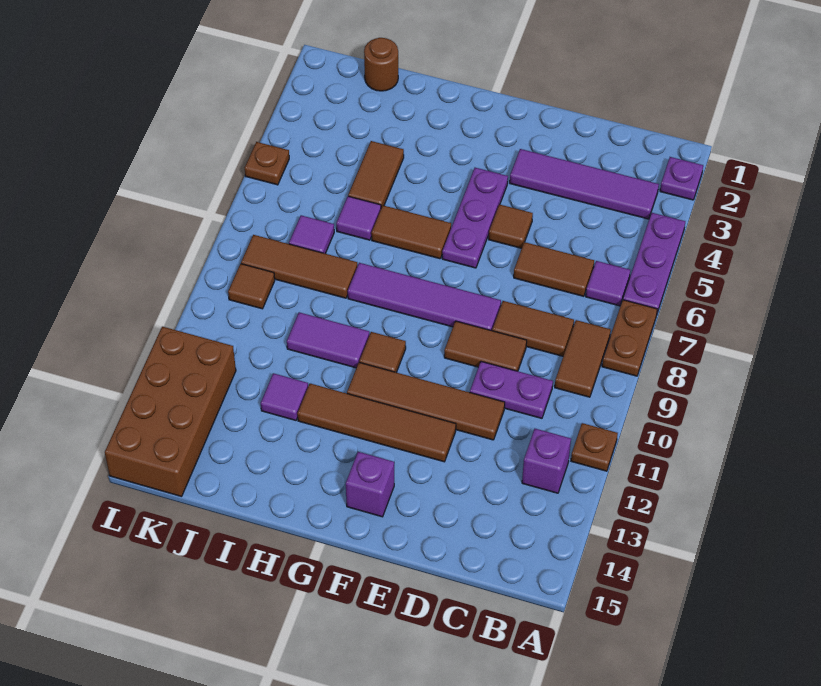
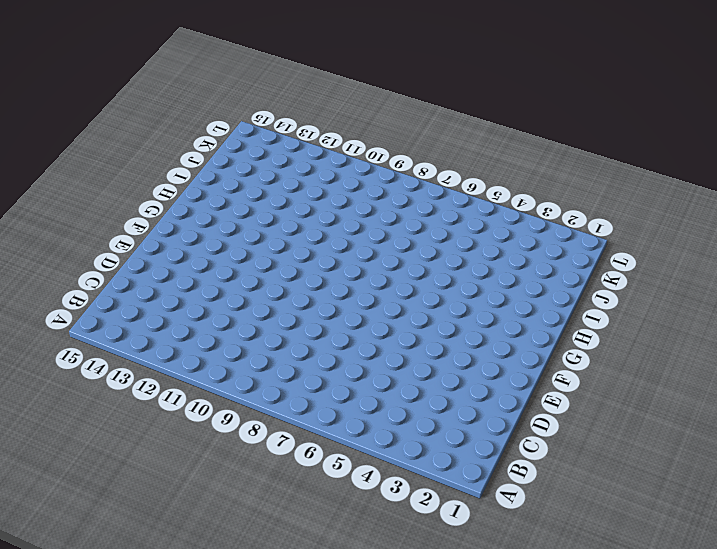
none -> purple plate A2 level 1
none -> purple plate A4:A6 level 1
none -> brown plate A7:A8 level 1
none -> brown plate A11 level 1

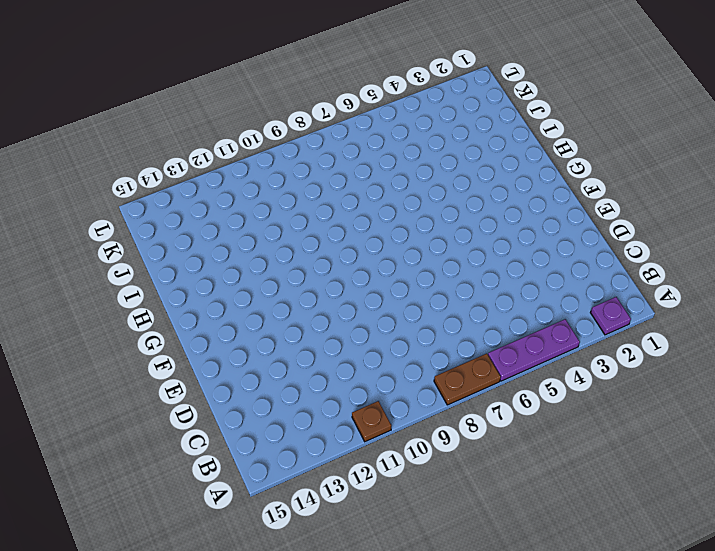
none -> purple tile B3:E3 level 1
none -> purple tile B6 level 1
none -> brown tile B8:B9 level 1
none -> purple brick B12 level 1

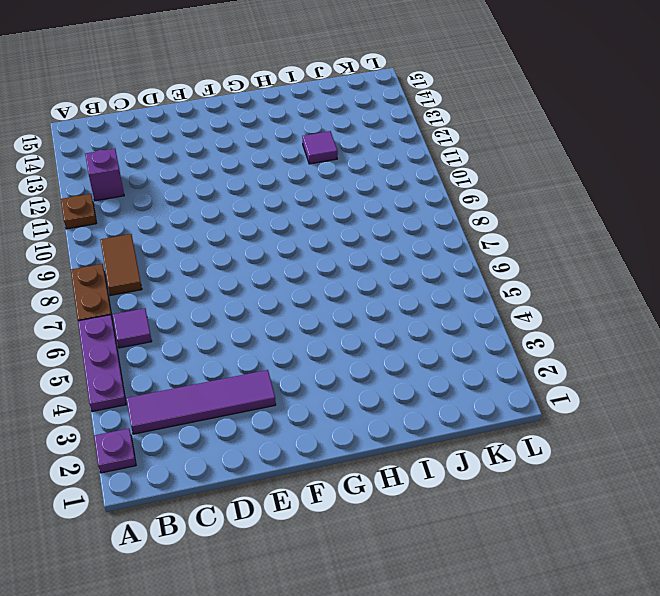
none -> brown tile C6:D6 level 1
none -> brown tile C8:D8 level 1
none -> purple plate C10:D10 level 1
none -> brown tile D9:E9 level 1

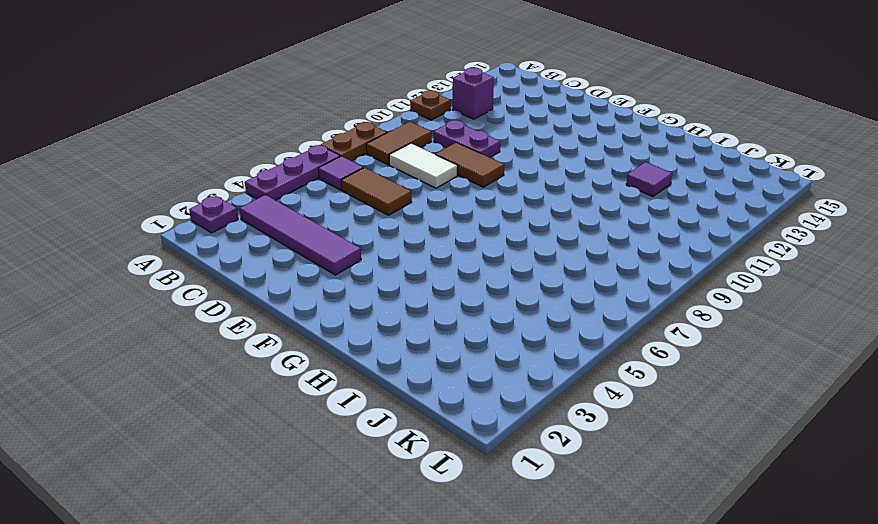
white tile C8:D8 level 1 -> brown tile C8:D8 level 1
none -> brown tile D11:G11 level 1
none -> brown tile E5 level 1
none -> purple tile E8:H8 level 1
none -> brown tile E12:H12 level 1

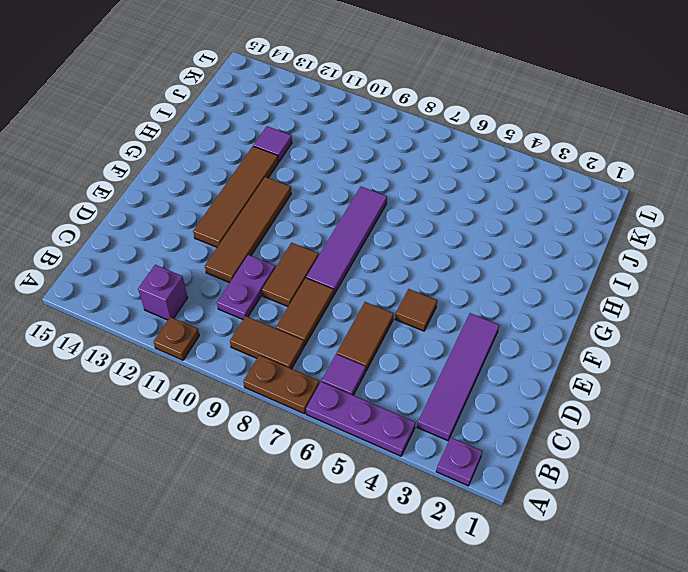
none -> purple plate F4:F6 level 1
none -> purple brick F14 level 1
none -> brown tile G6:H6 level 1
none -> brown tile G10 level 1

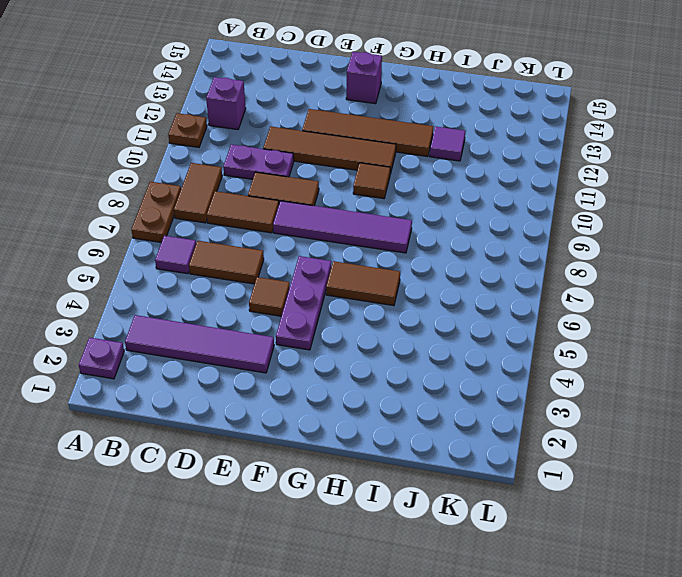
none -> purple plate A4:A6 level 1
none -> purple tile H10:I10 level 1
none -> brown tile I4:I5 level 1
none -> purple tile I6 level 1

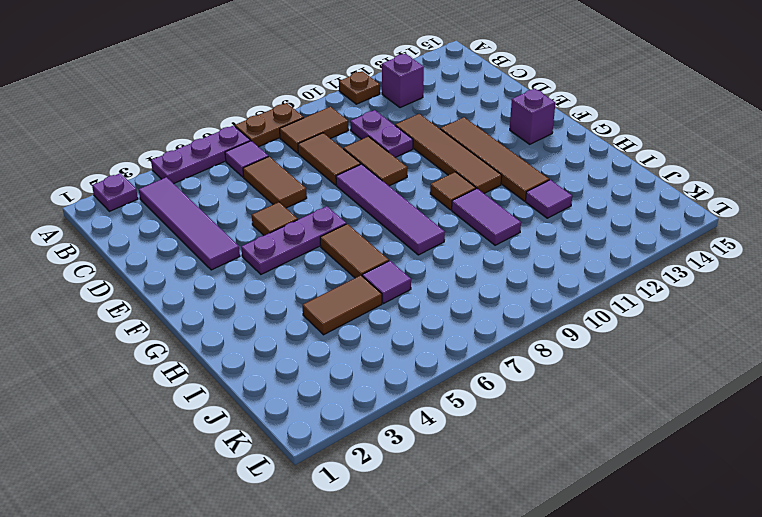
none -> brown tile I8:K8 level 1
none -> brown round brick J1 level 1
none -> purple tile J7 level 1
none -> brown tile K9 level 1

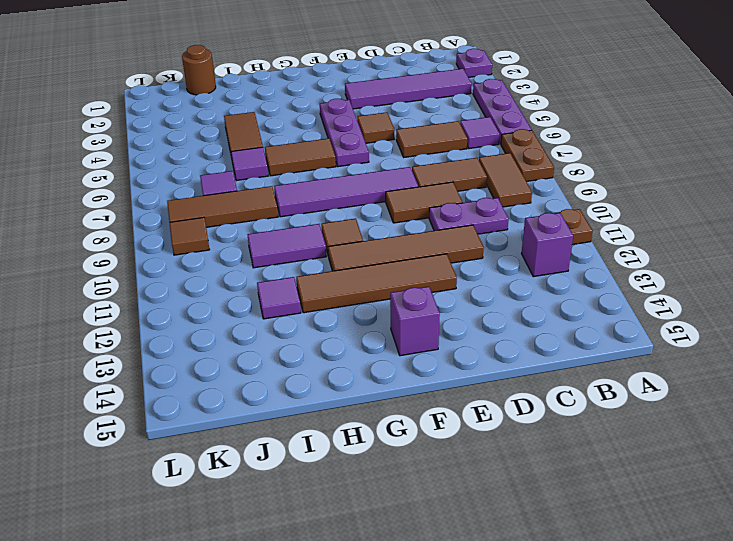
none -> brown brick K12:L15 level 1
none -> brown plate L5 level 1

